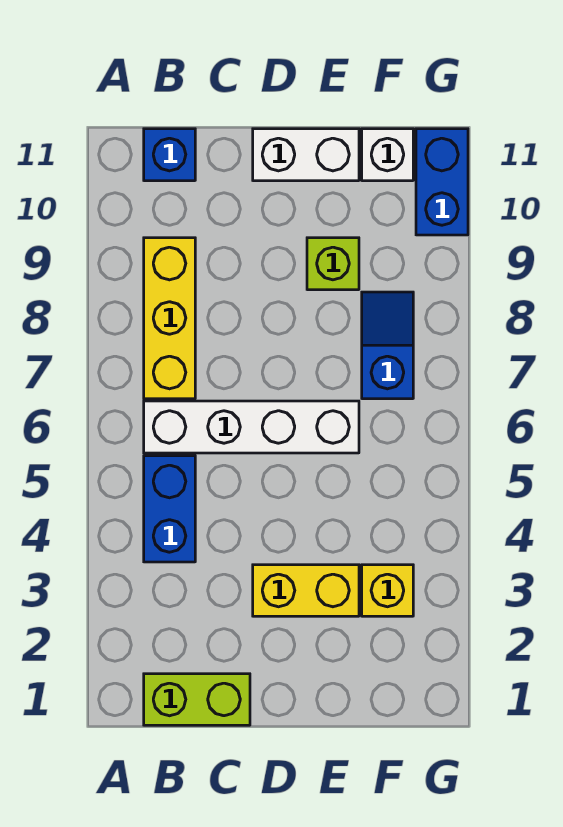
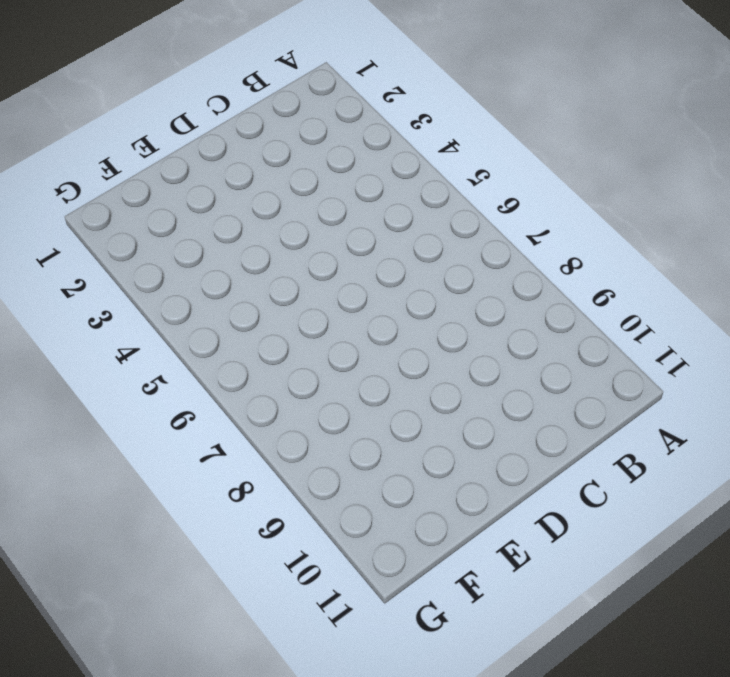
none -> lime brick B1:C1 level 1
none -> blue brick B4:B5 level 1
none -> white brick B6:E6 level 1

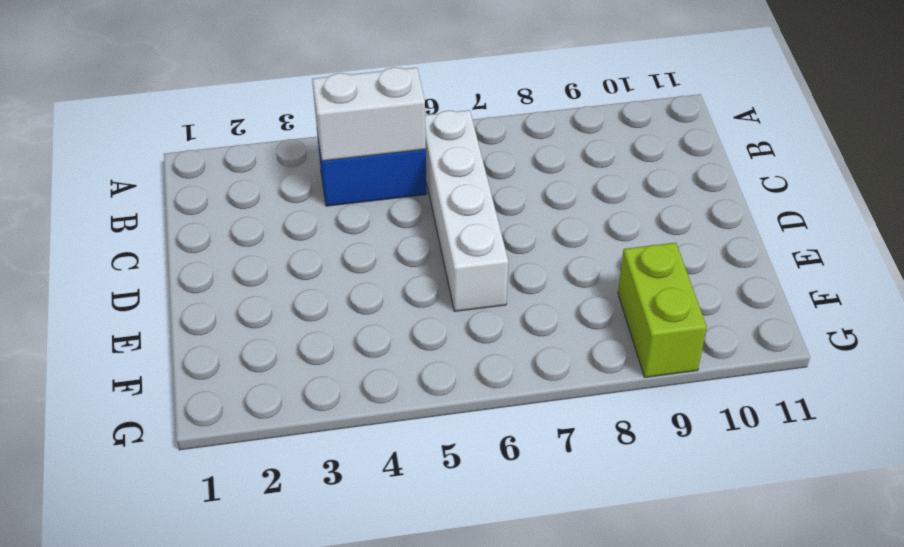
white brick B4:B5 level 2 -> white brick D11:E11 level 1
lime brick F9:G9 level 1 -> lime brick B1:C1 level 1
none -> yellow brick B7:B9 level 1
none -> blue brick B11 level 1
none -> yellow brick D3:E3 level 1

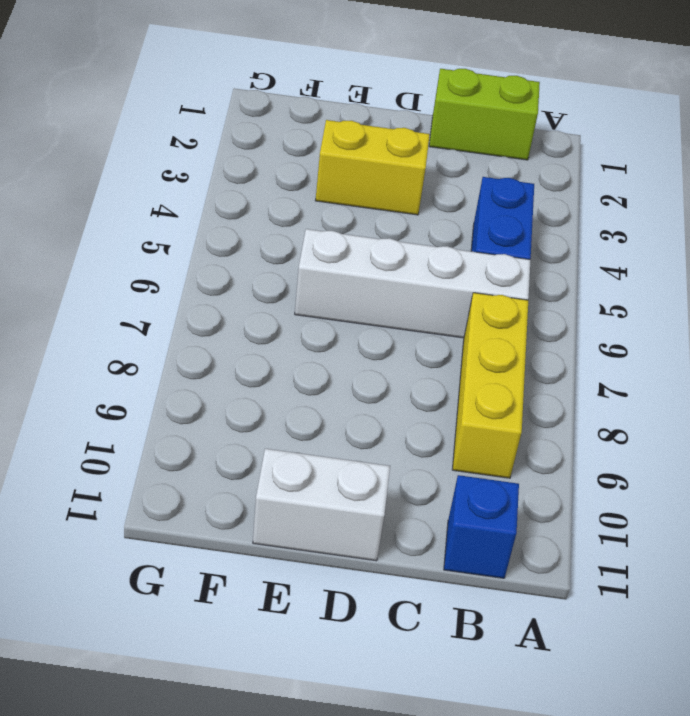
none -> lime brick E9 level 1
none -> yellow brick F3 level 1
none -> blue slope F7:F8 level 1 top 7

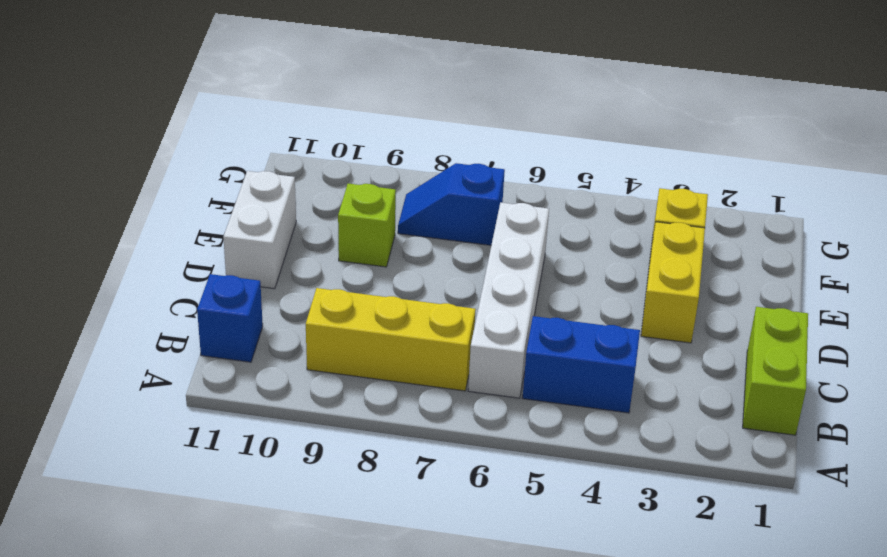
none -> white brick F11 level 1
none -> blue brick G10:G11 level 1

